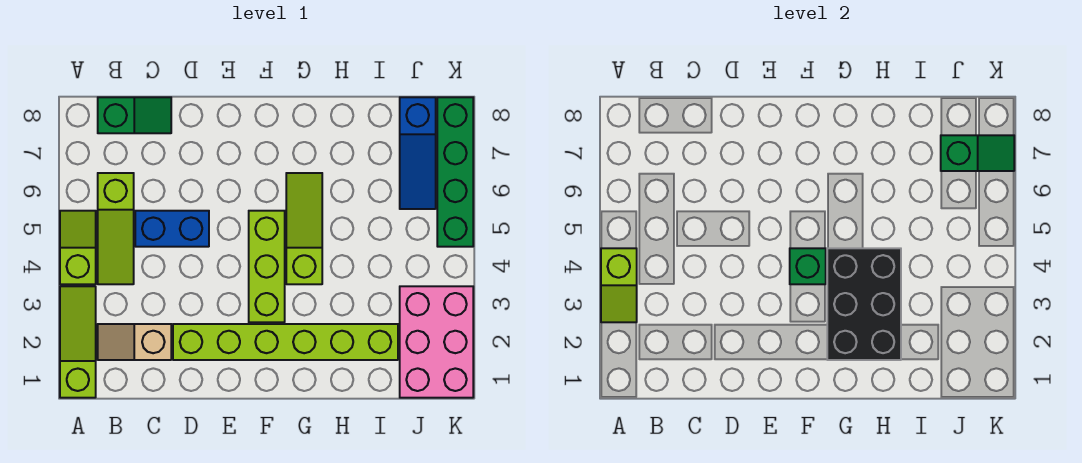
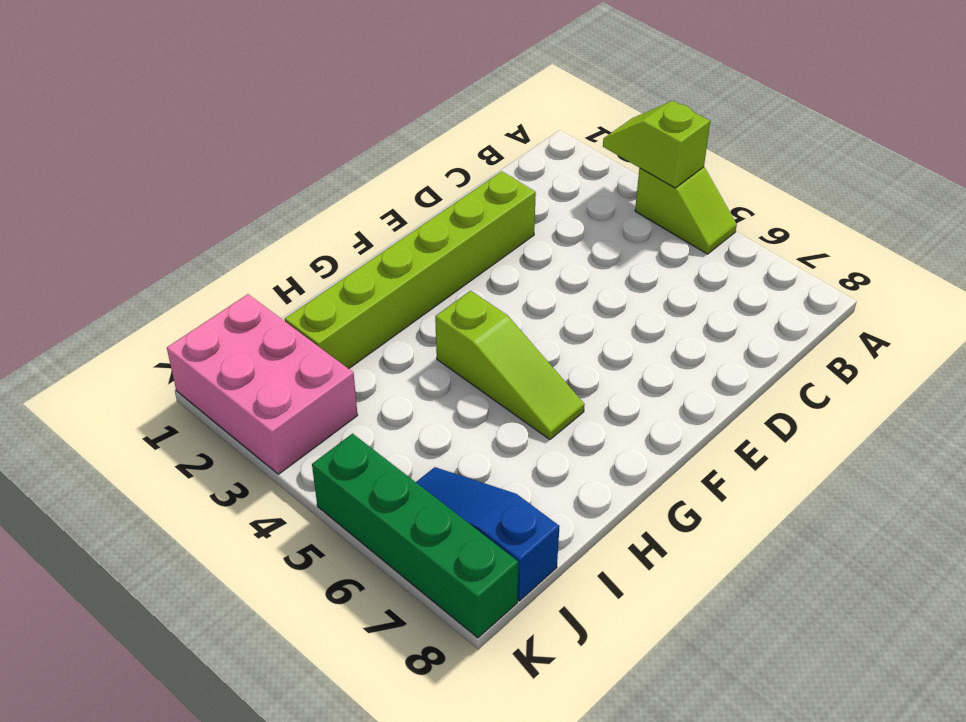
none -> lime slope A1:A3 level 1 top 1
none -> tan slope B2:C2 level 1 top C
none -> lime slope B4:B6 level 1 top 6

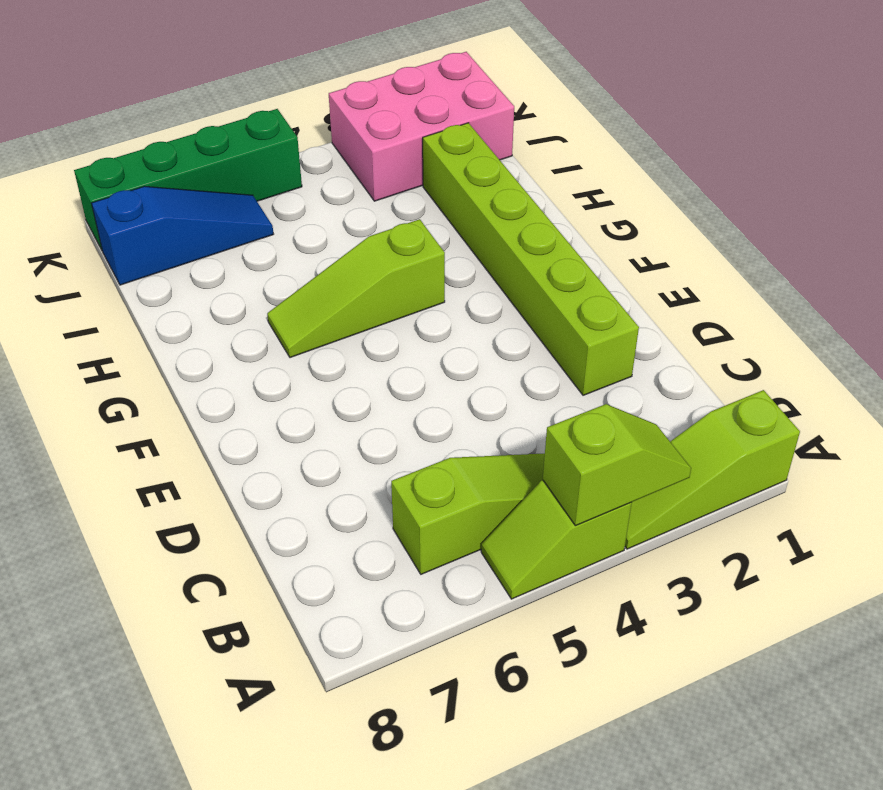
none -> tan slope B2:C2 level 1 top C
none -> green slope B8:C8 level 1 top B
none -> blue brick C5:D5 level 1

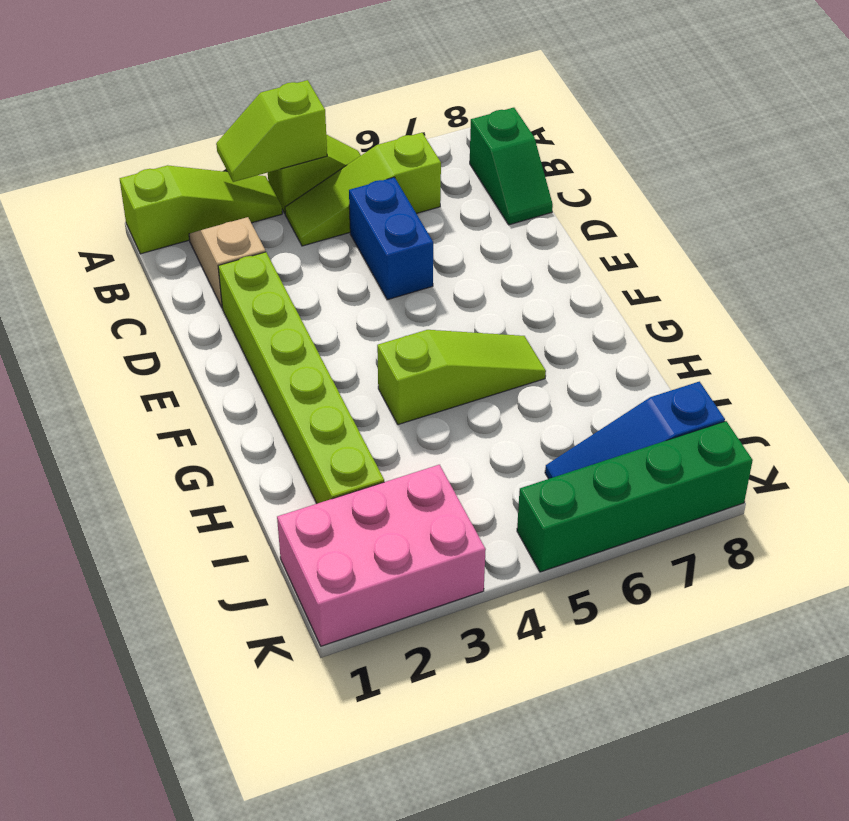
none -> lime brick F3:F5 level 1
none -> green brick F4 level 2
none -> black brick G2:H4 level 2

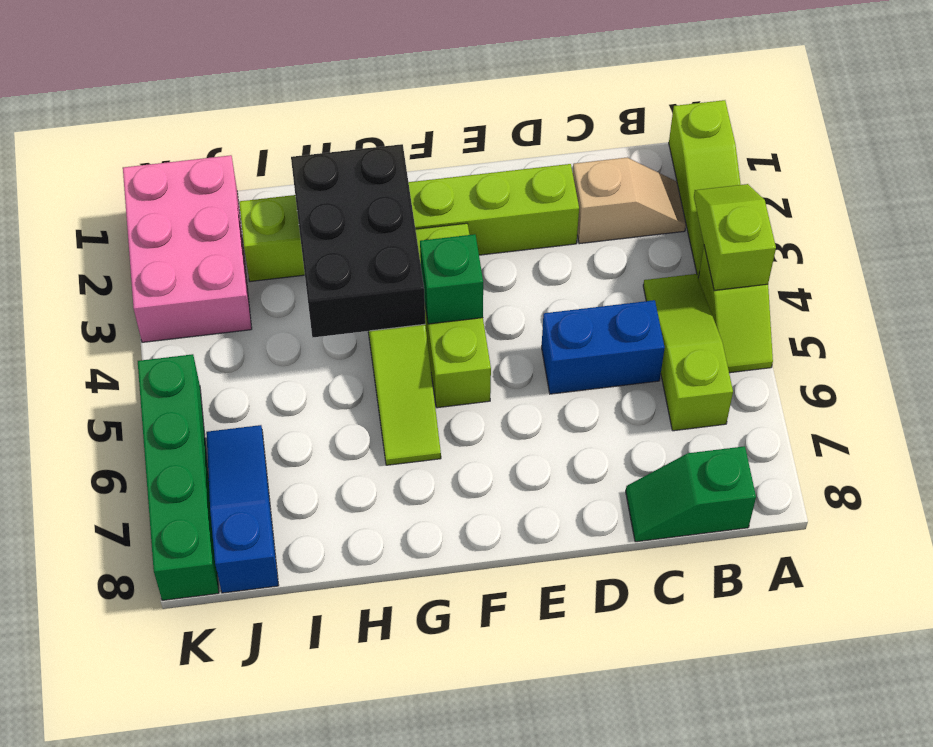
none -> green slope J7:K7 level 2 top J

